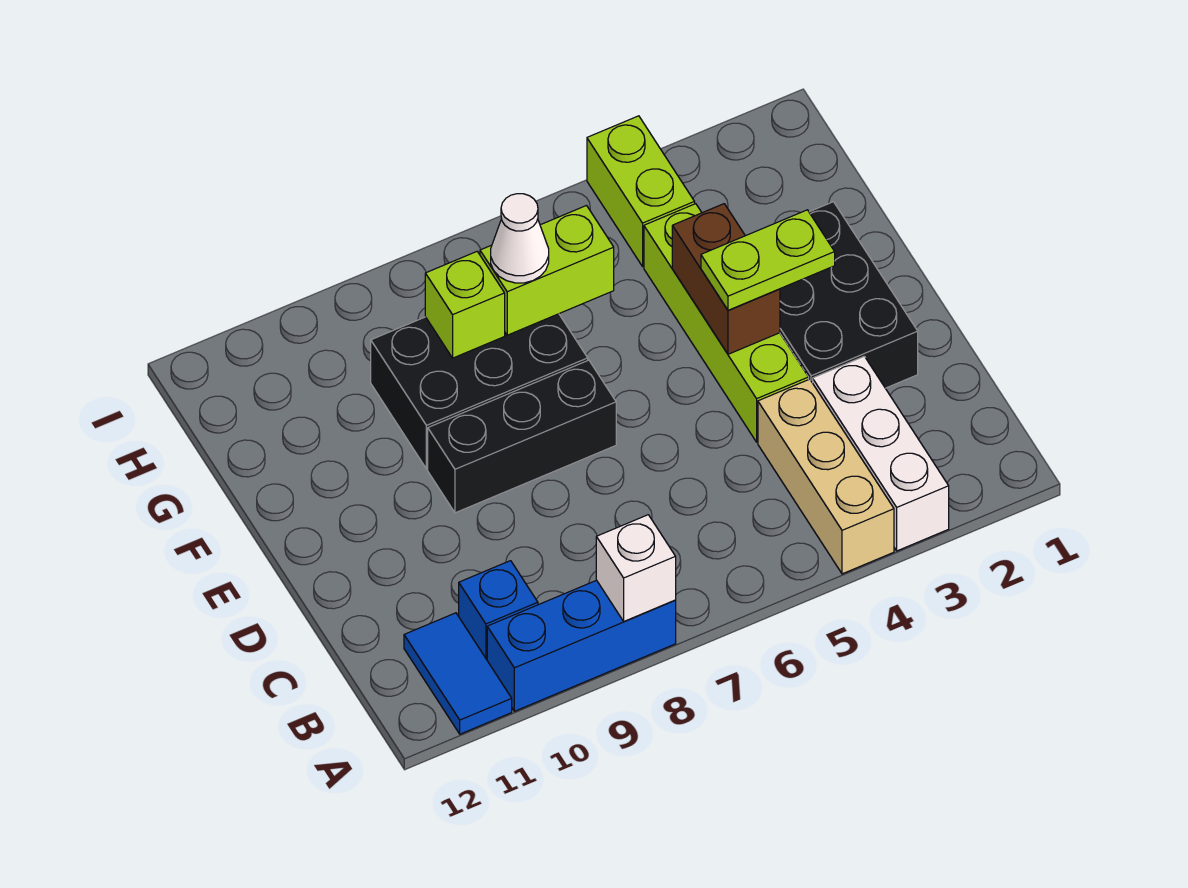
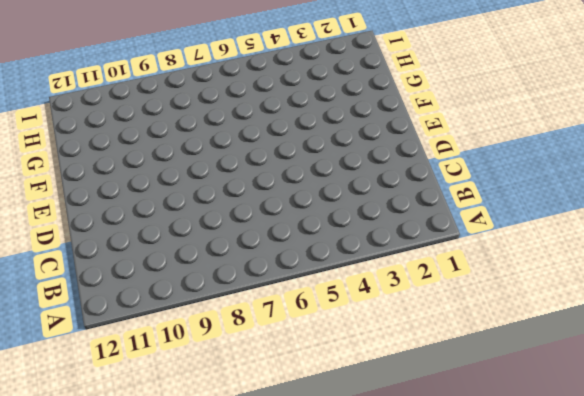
none -> white brick A3:C3 level 1
none -> tan brick A4:C4 level 1
none -> blue brick A8:A10 level 1

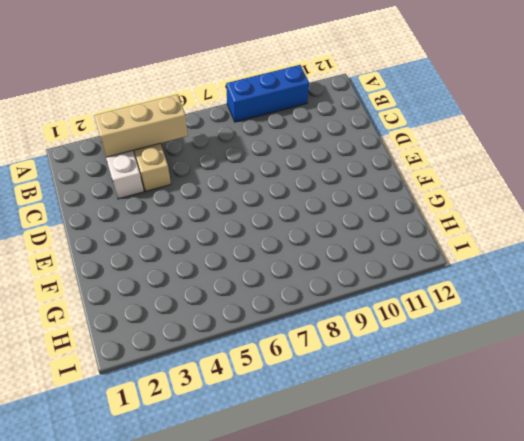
tan brick B3:B5 level 2 -> none
none -> blue tile A11:B11 level 1
none -> blue brick B10 level 1
none -> black brick D2:F3 level 1

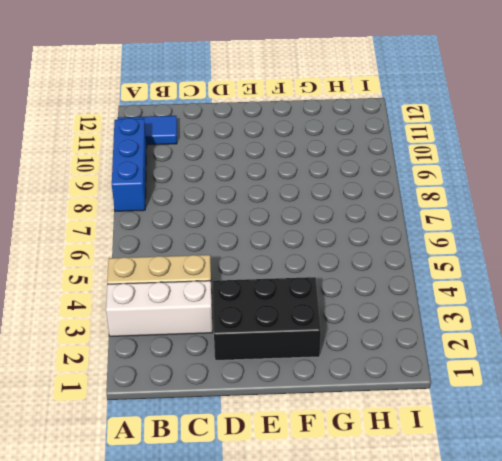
none -> blue brick B10 level 1
none -> lime brick D4:G4 level 1
none -> black brick E7:E9 level 1

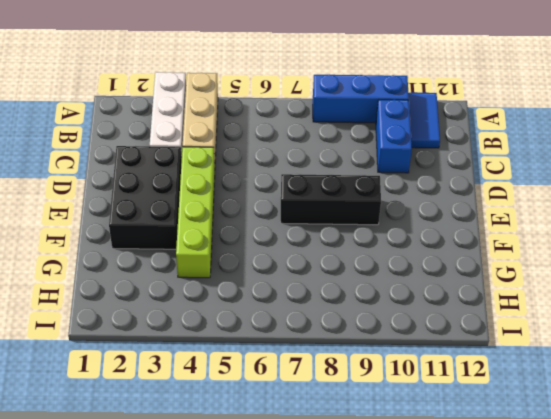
blue brick B10:C10 level 1 -> blue brick B10 level 1
none -> black brick F7:G9 level 1
none -> lime brick H4:I4 level 1
none -> white brick A8 level 2

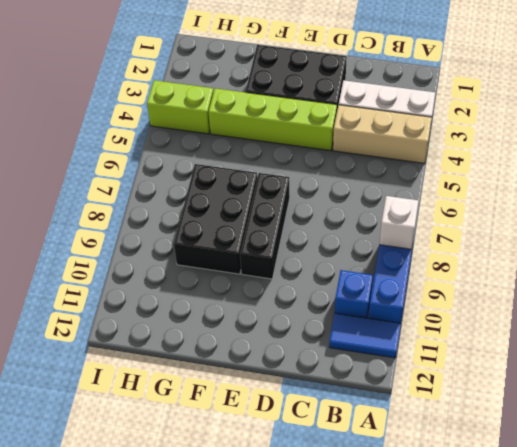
none -> brown brick E4:F4 level 2
none -> lime brick G6:G7 level 2
none -> lime brick G8 level 2

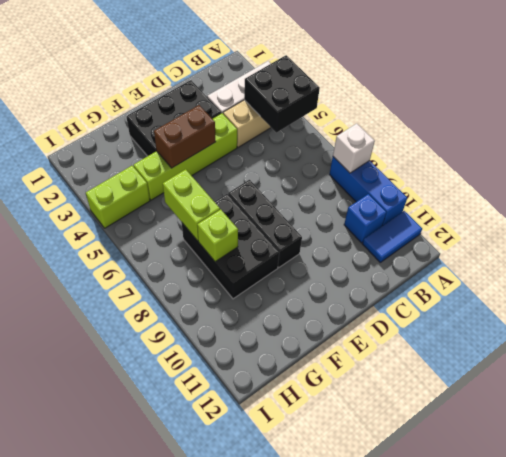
black brick A4:B5 level 2 -> none
none -> lime plate E3:E4 level 3
none -> white cone G7 level 3

